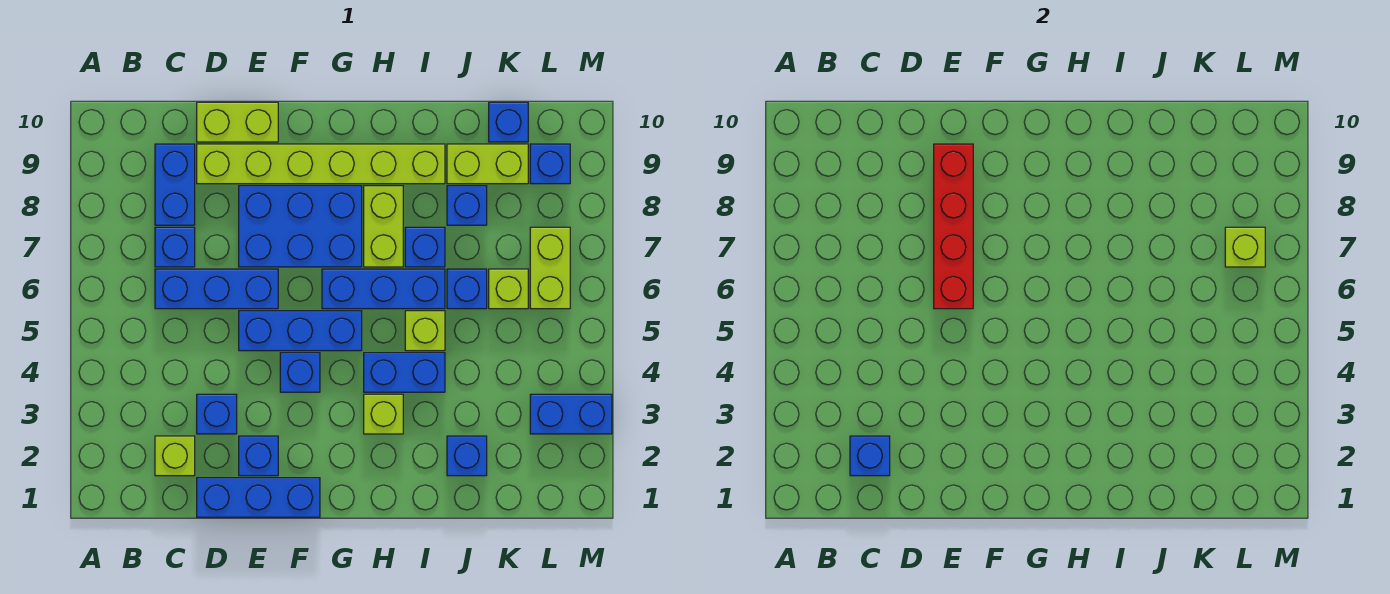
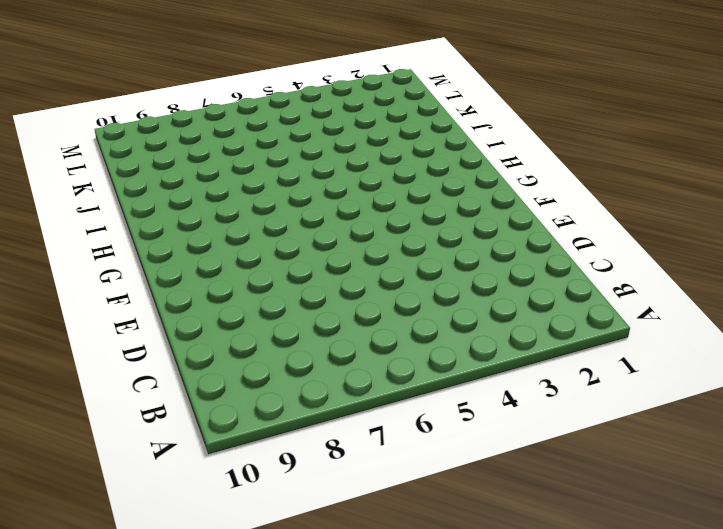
none -> lime brick C2 level 1
none -> blue brick C6:E6 level 1
none -> blue brick C7 level 1
none -> blue brick C8:C9 level 1

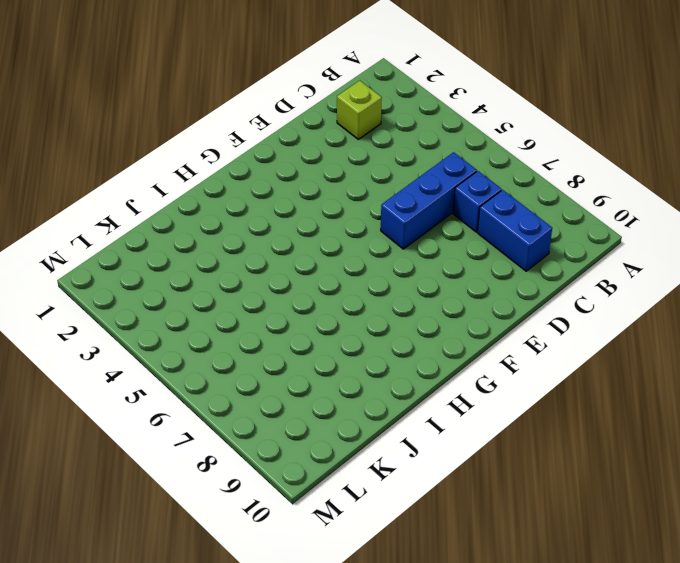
none -> blue brick D1:F1 level 1
none -> blue brick D3 level 1
none -> lime brick D9:I9 level 1
none -> lime brick D10:E10 level 1

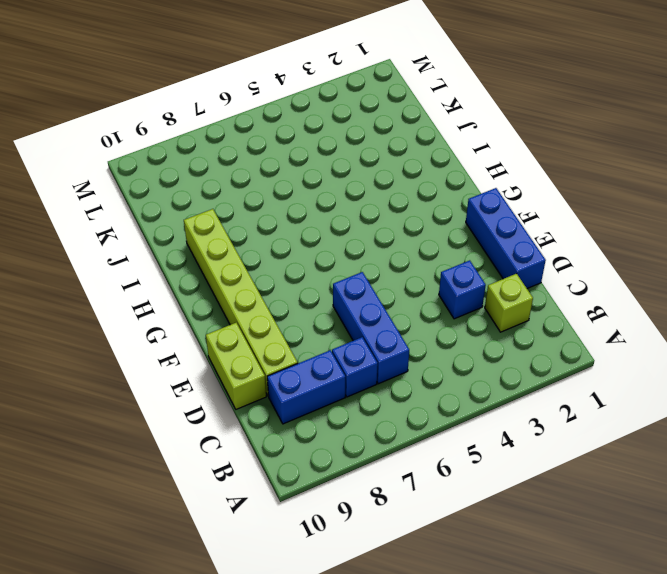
none -> blue brick E2 level 1
none -> blue brick E5:G5 level 1
none -> blue brick E7:G8 level 1
none -> blue brick F4 level 1

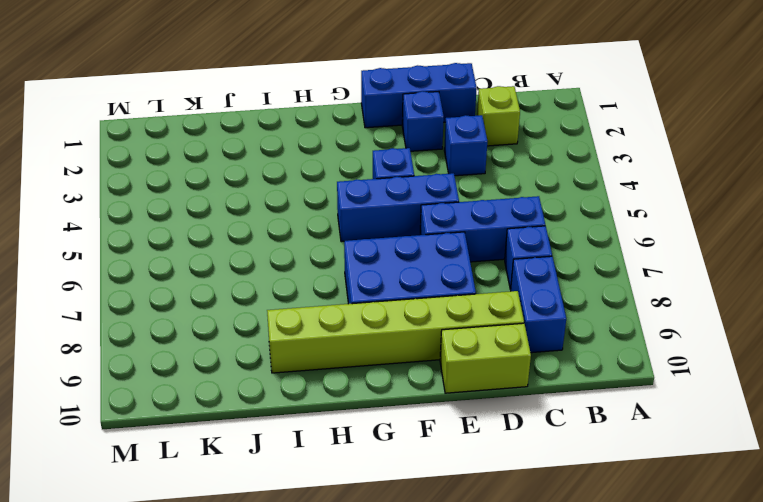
none -> blue brick G6:I6 level 1
none -> lime brick H3 level 1
none -> blue brick H4:I4 level 1
none -> lime brick H7:H8 level 1

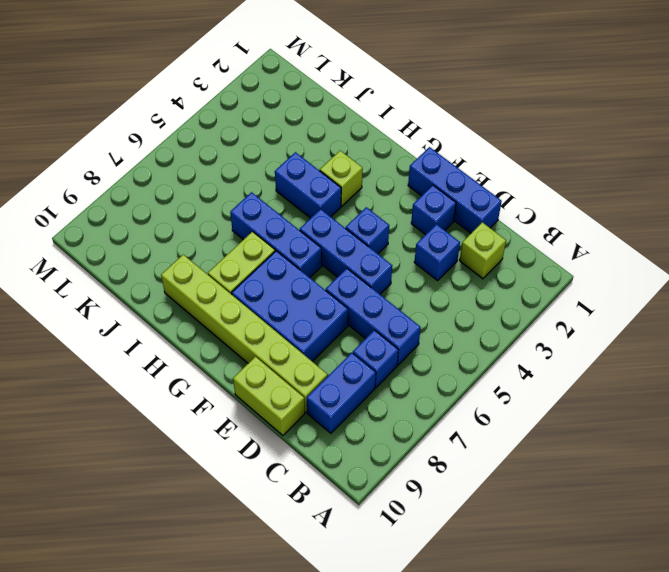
none -> lime brick I5 level 1
none -> blue brick I7 level 1
none -> blue brick J2 level 1
none -> blue brick J6 level 1

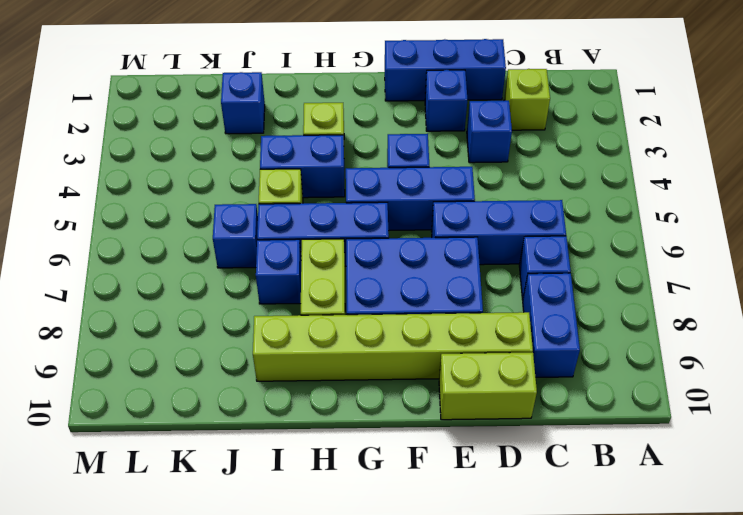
none -> blue brick J8 level 1
none -> lime brick J9:K9 level 1
none -> lime brick K6 level 1
none -> blue brick K10 level 1

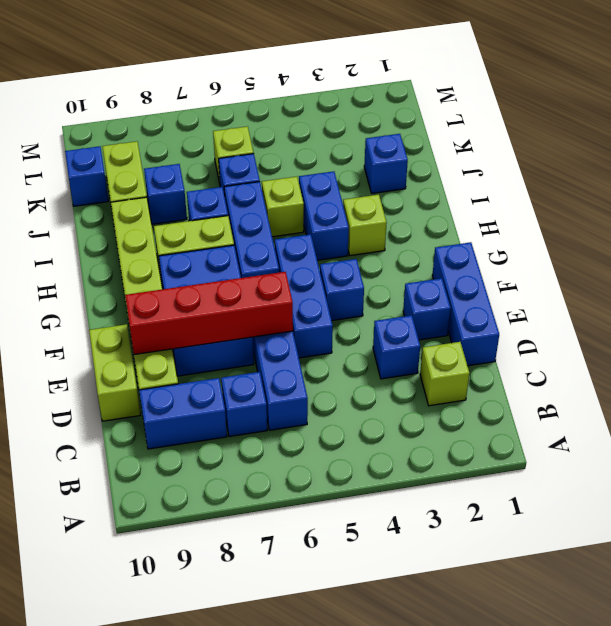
none -> blue brick L3:M3 level 1
none -> lime brick L6:L7 level 1
none -> blue brick L9 level 1
none -> blue brick C2 level 2

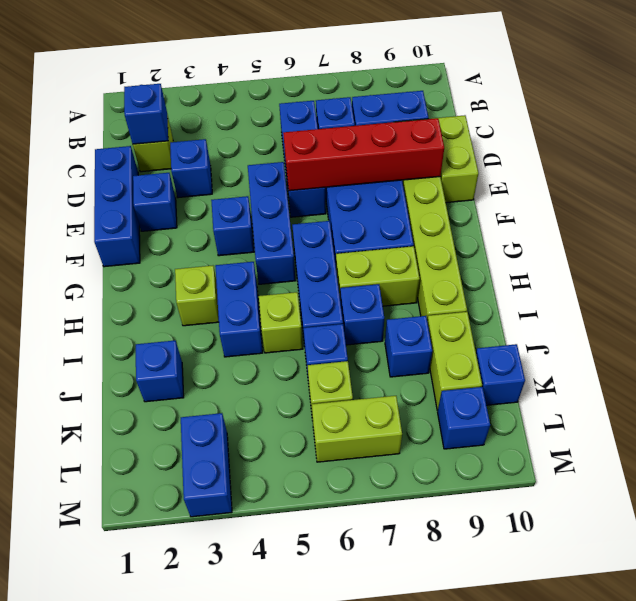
none -> lime brick L7 level 2

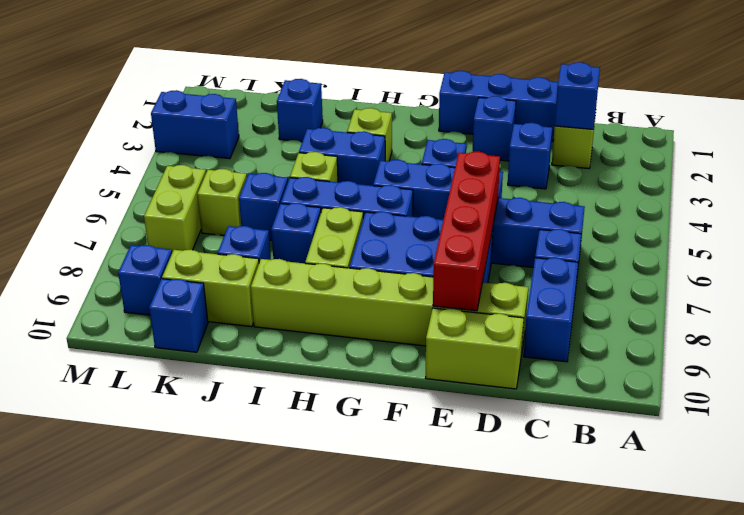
none -> lime brick L7 level 2

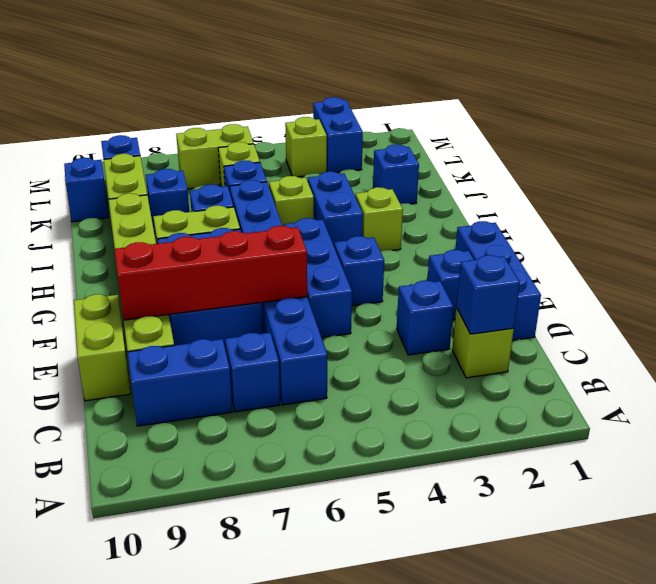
lime brick L4 level 1 -> lime brick L7 level 2

